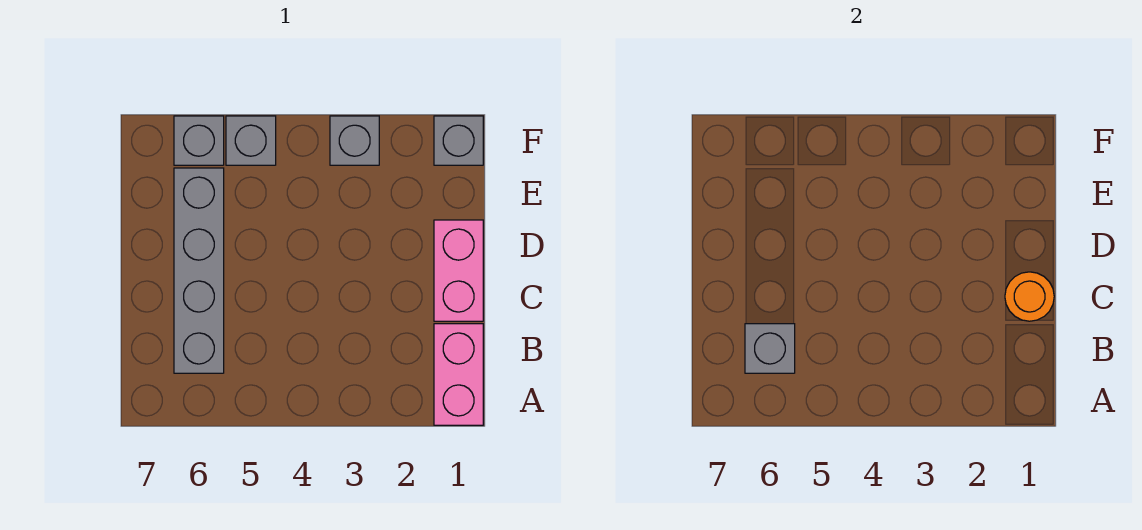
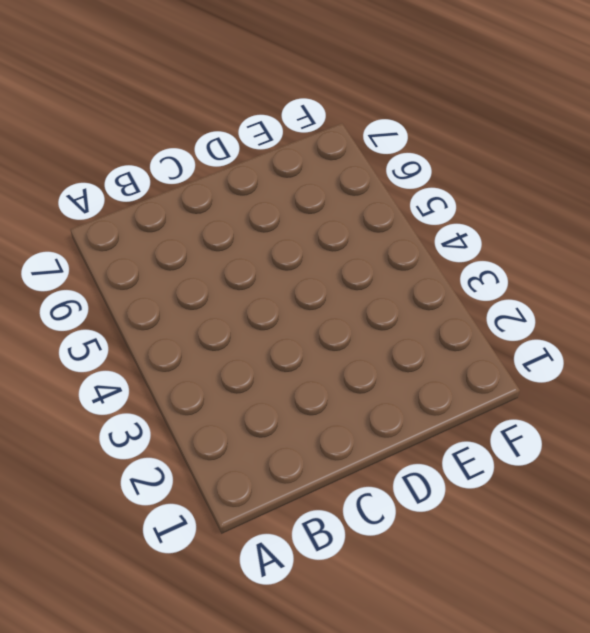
none -> pink brick A1:B1 level 1
none -> grey brick B6:E6 level 1

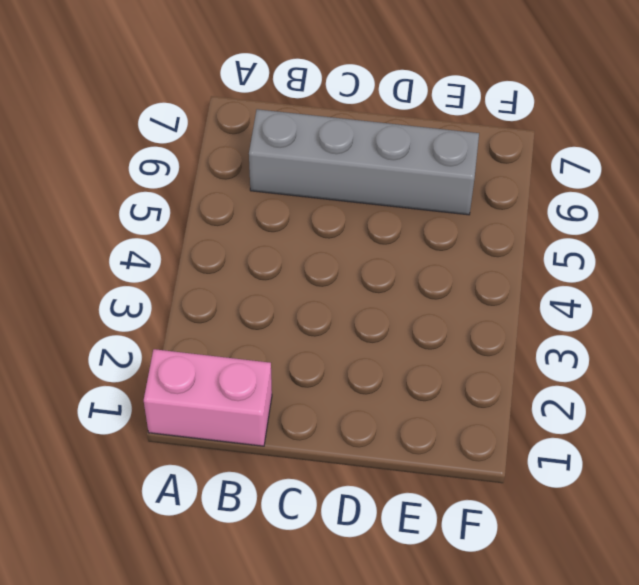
none -> pink brick C1:D1 level 1
none -> grey brick F1 level 1

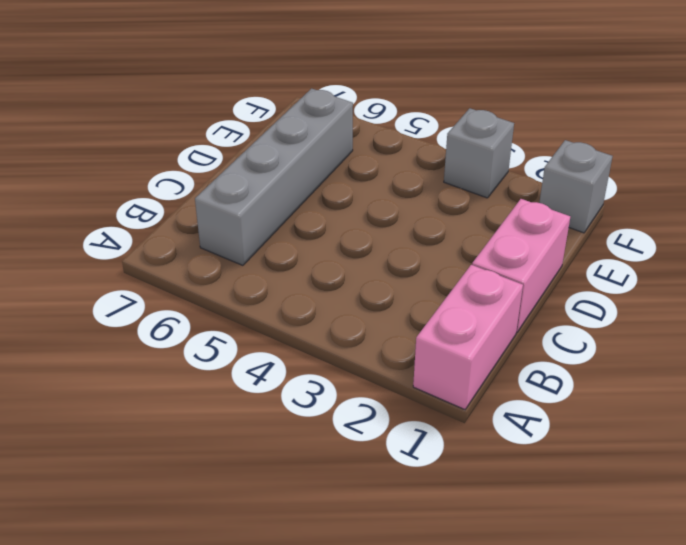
none -> grey brick F5 level 1
none -> grey brick F6 level 1

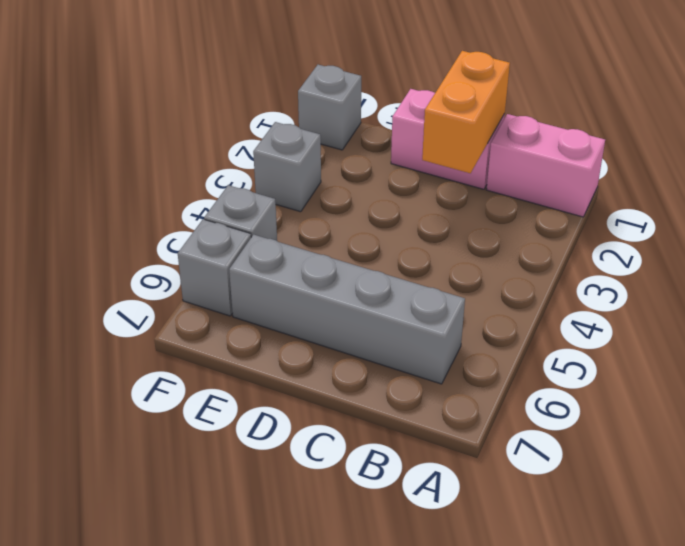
orange brick C1:C2 level 2 -> orange round brick C1 level 2
none -> grey brick B6 level 2

